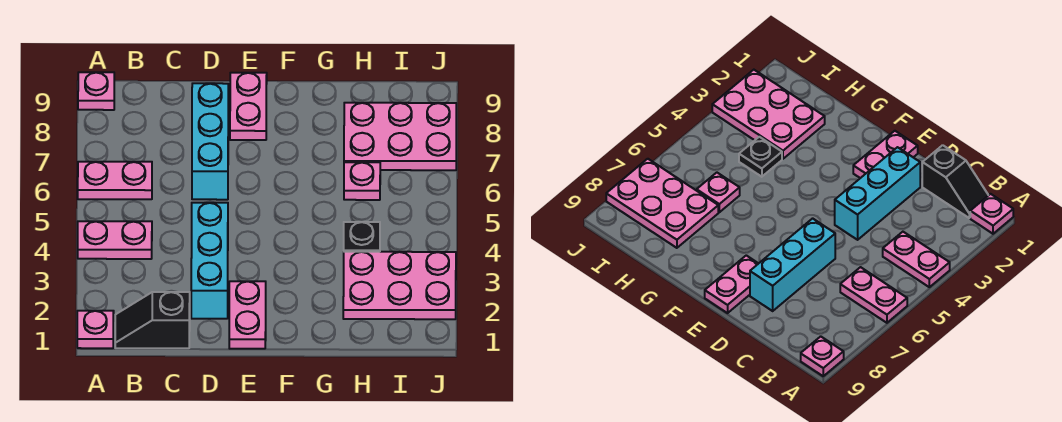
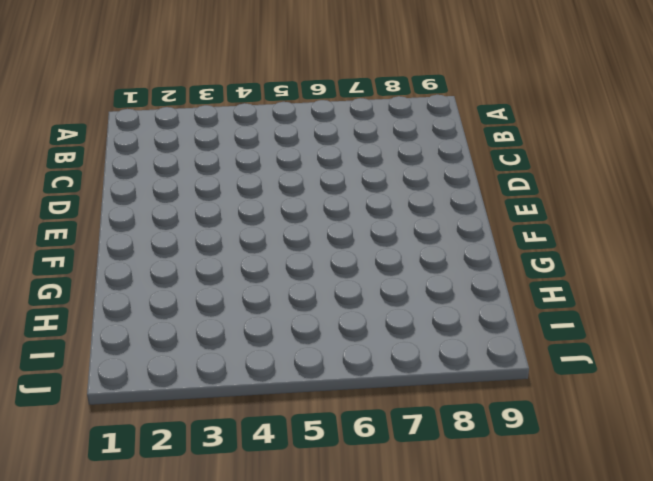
none -> pink plate A1 level 1
none -> pink plate A4:B4 level 1
none -> pink plate A6:B6 level 1

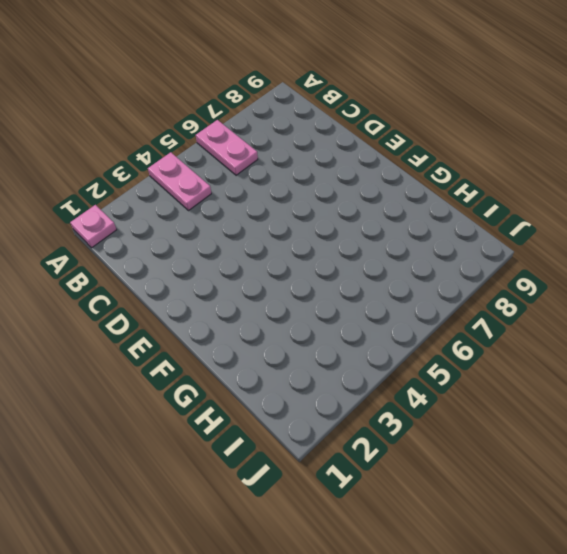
none -> pink plate A9 level 1
none -> black slope B1:C1 level 1 top C
none -> cyan brick D2:D4 level 1

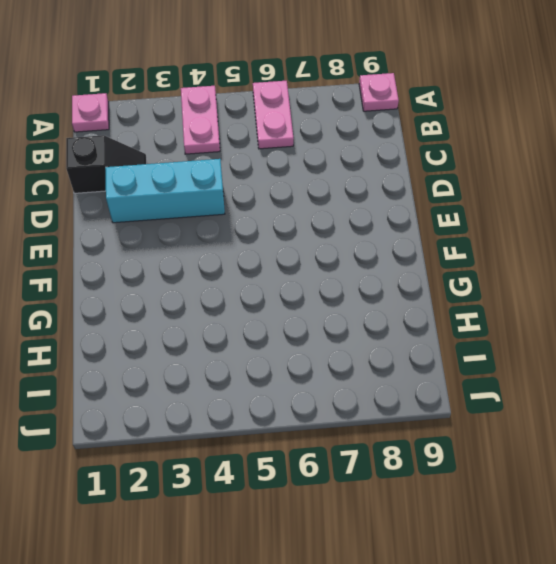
black slope C1:C2 level 1 top 1 -> black slope B1:C1 level 1 top C
none -> cyan brick D6:D8 level 1
none -> pink plate E1:E2 level 1
none -> pink plate E8:E9 level 1

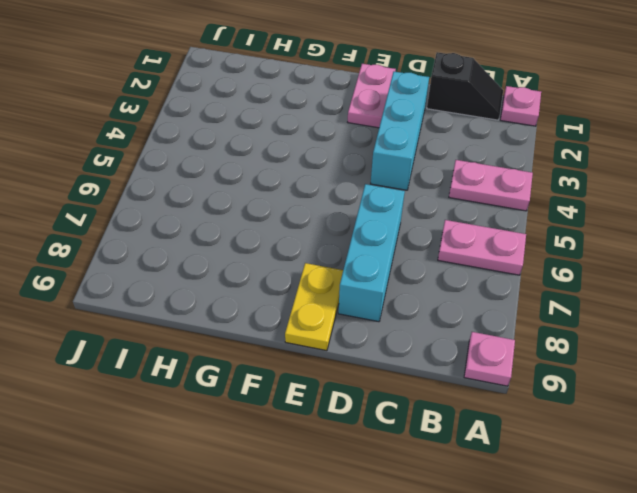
yellow plate E8:E9 level 1 -> pink plate E8:E9 level 1
none -> pink plate H2:J3 level 1
none -> black plate H4 level 1
none -> pink plate H6 level 1

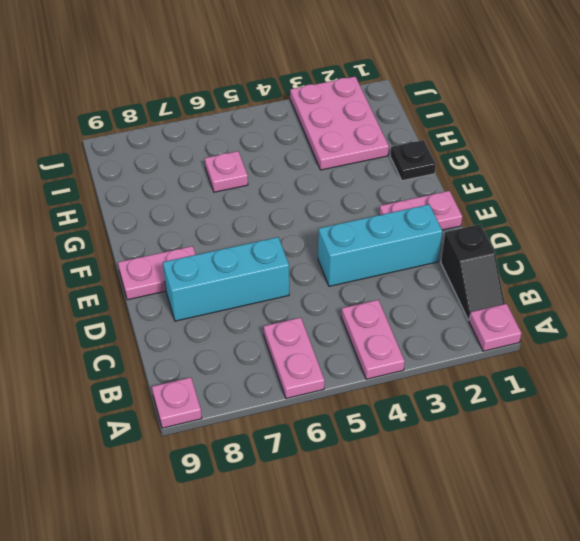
black plate G1 level 1 -> black plate H4 level 1
none -> pink plate H7:J8 level 1

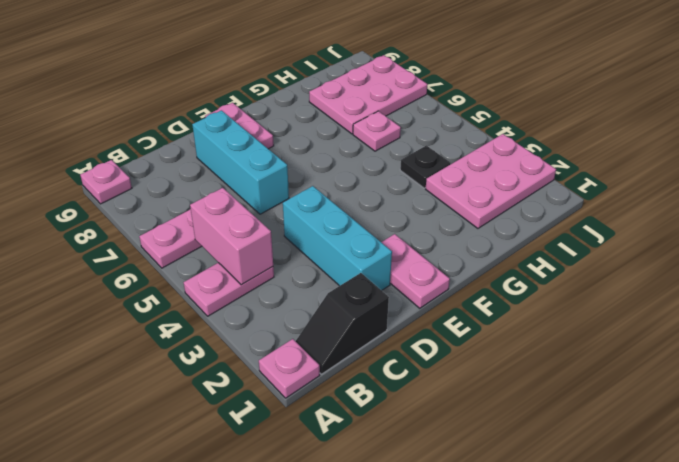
pink brick B4:B5 level 2 -> none

